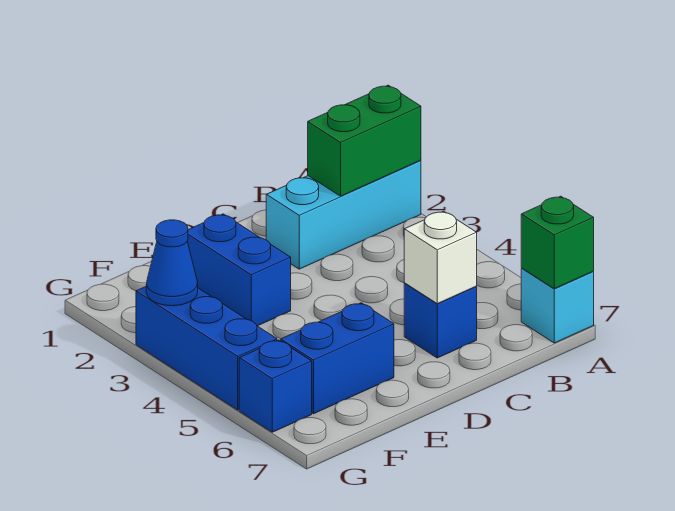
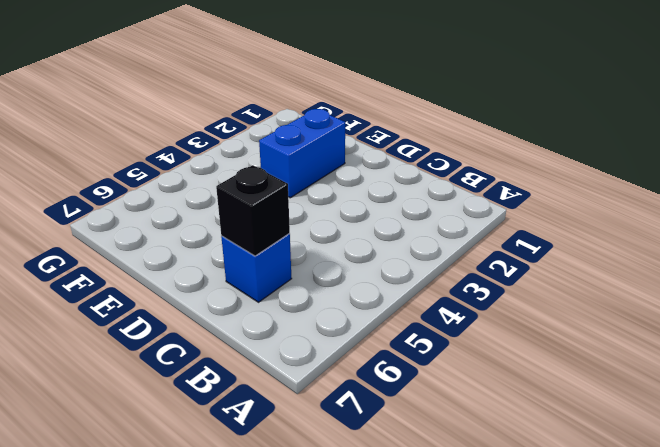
black brick C6 level 2 -> white brick C6 level 2
none -> cyan brick A2:C2 level 1
none -> cyan brick A7 level 1

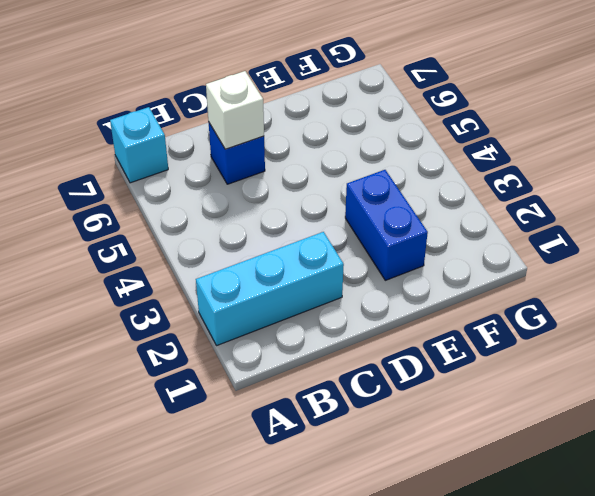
none -> blue brick E6:F6 level 1
none -> blue brick G3:G5 level 1

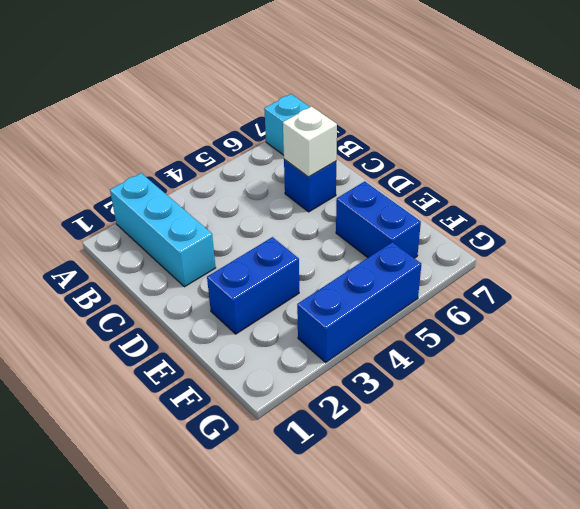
none -> blue brick G6 level 1
none -> green brick A2:B2 level 2

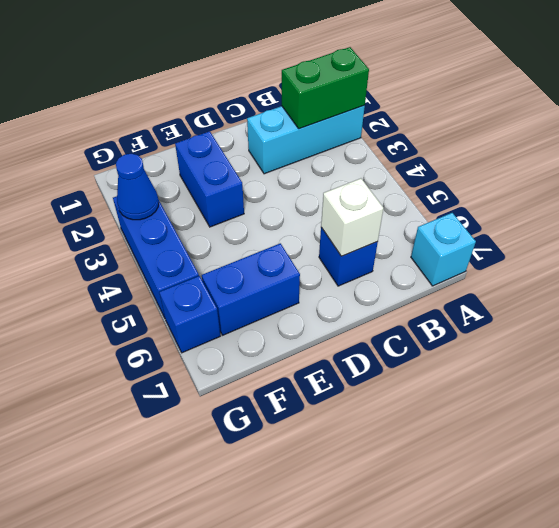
none -> green brick A7 level 2

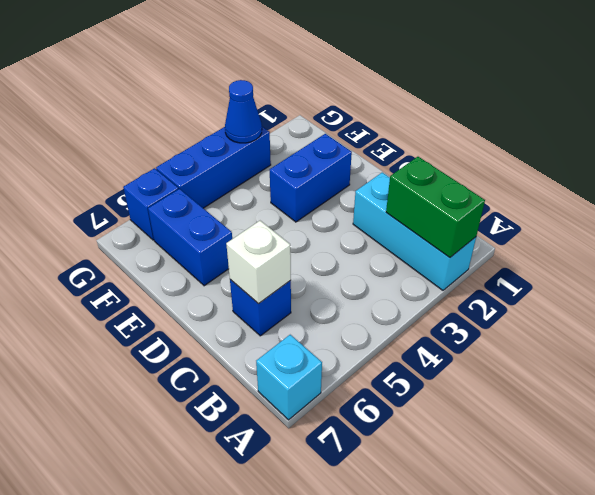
none -> green brick A7 level 2

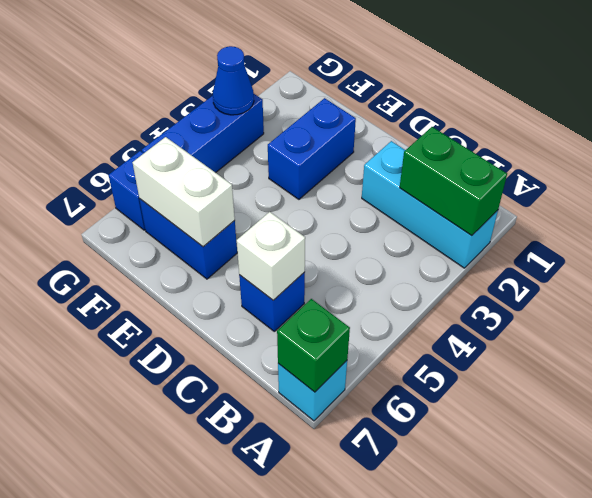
white brick E6:F6 level 2 -> none

